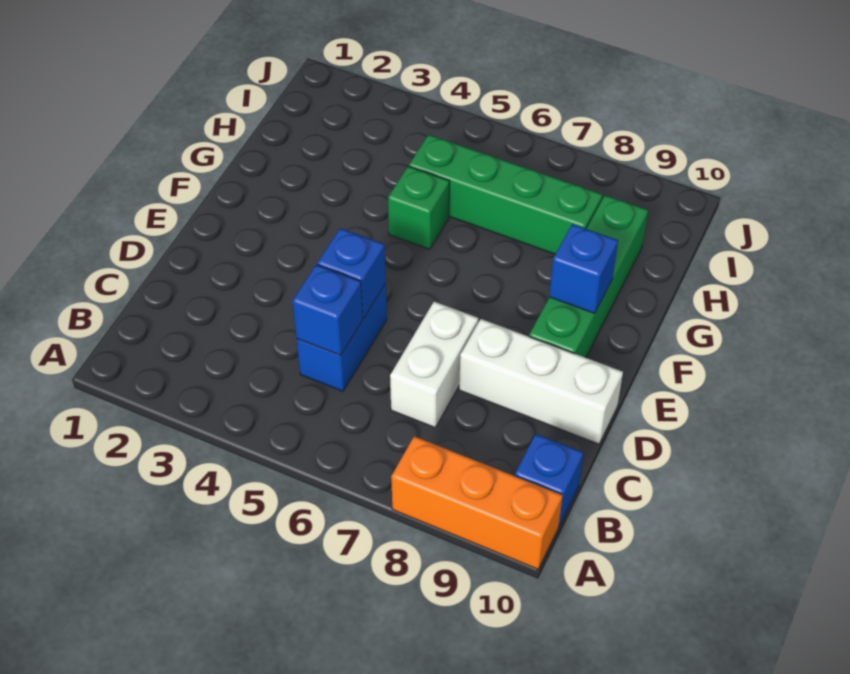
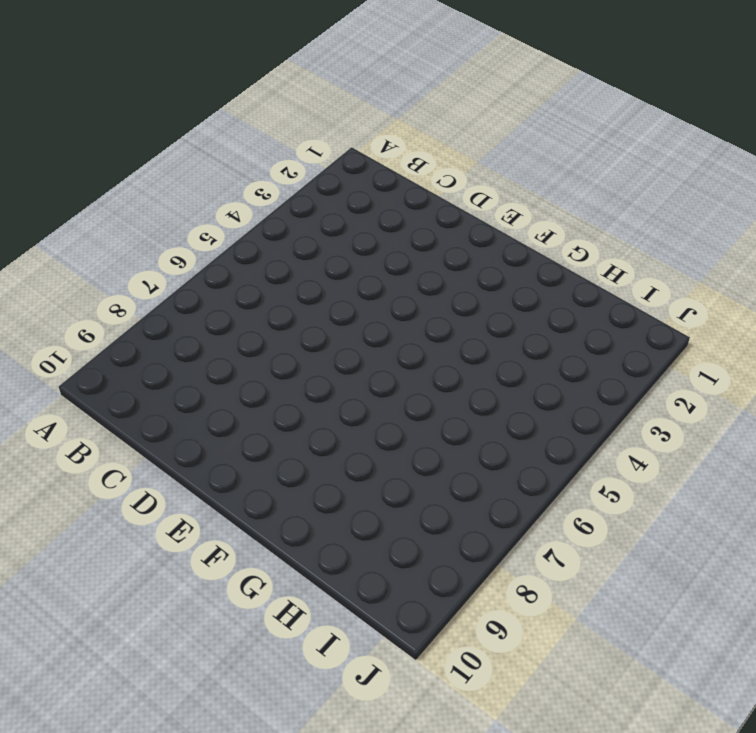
none -> orange brick A8:A10 level 1
none -> blue brick B10 level 1

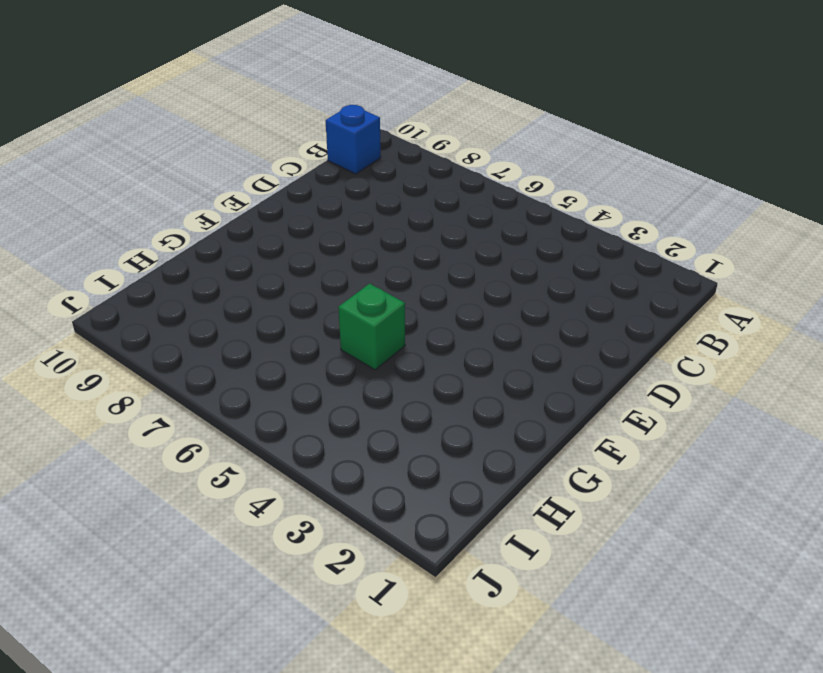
none -> orange brick A8:A10 level 1
none -> blue brick C5:D5 level 1

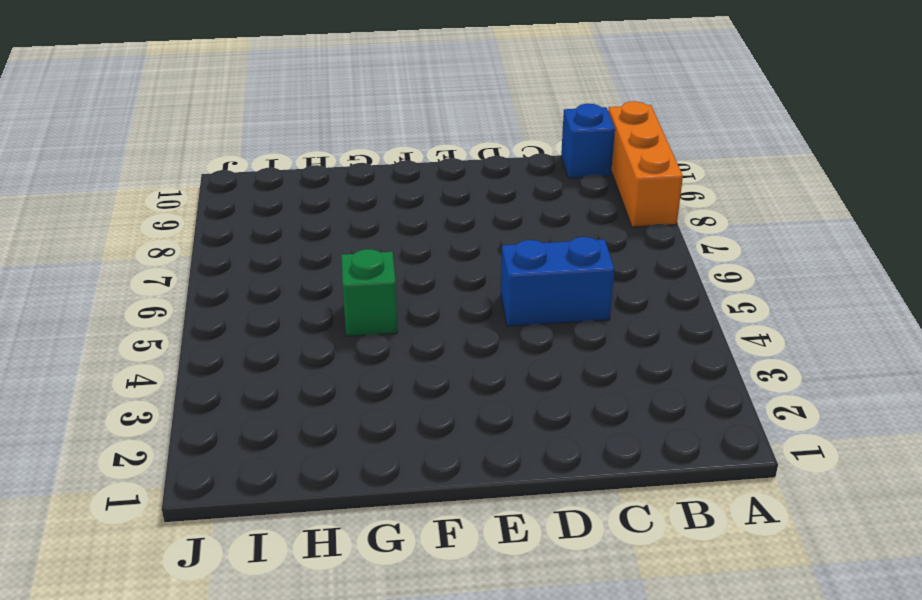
none -> white brick C7:D7 level 1
none -> white brick D8:D10 level 1

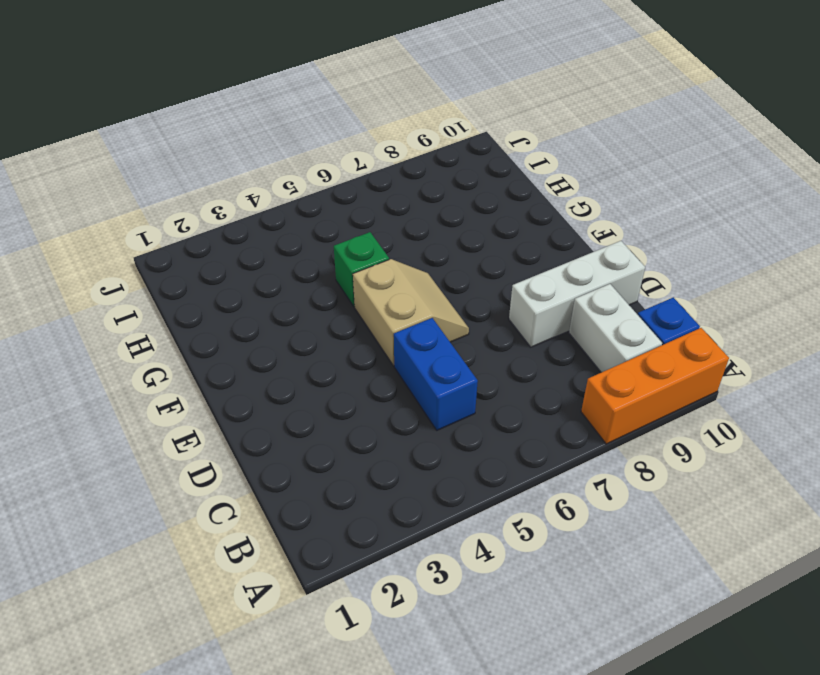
white brick B9:C9 level 1 -> white brick C7:D7 level 1
tan slope E5:F6 level 1 top 5 -> none
none -> green brick E9:H9 level 1
none -> green brick H5:H8 level 1

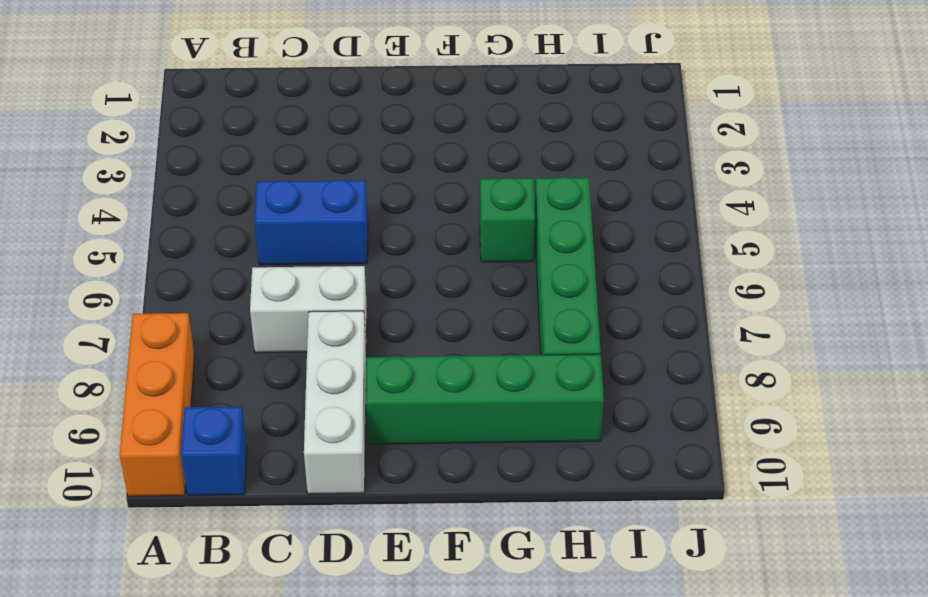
none -> blue brick C5 level 2
none -> blue brick D5 level 2

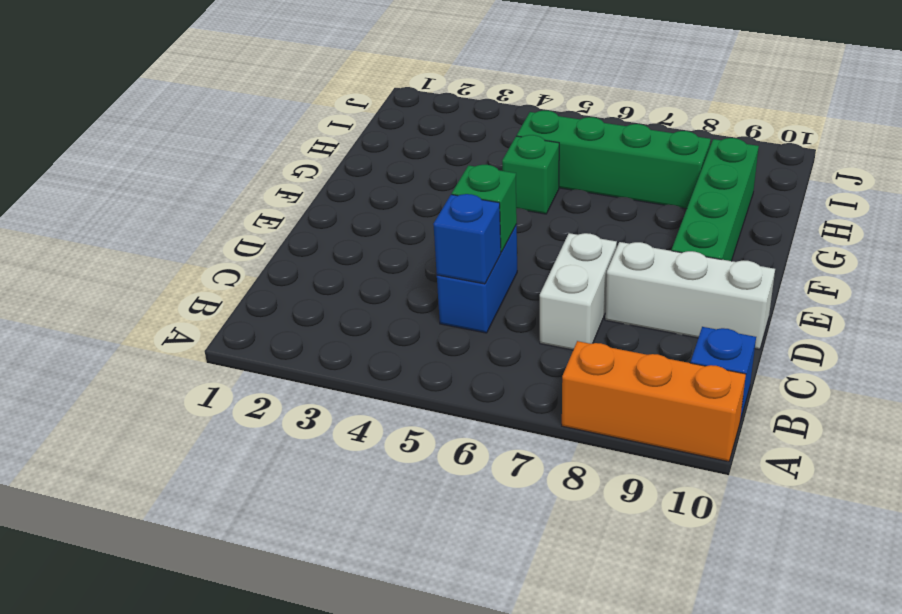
green brick D5 level 2 -> blue brick D5 level 2
none -> blue brick F9 level 2

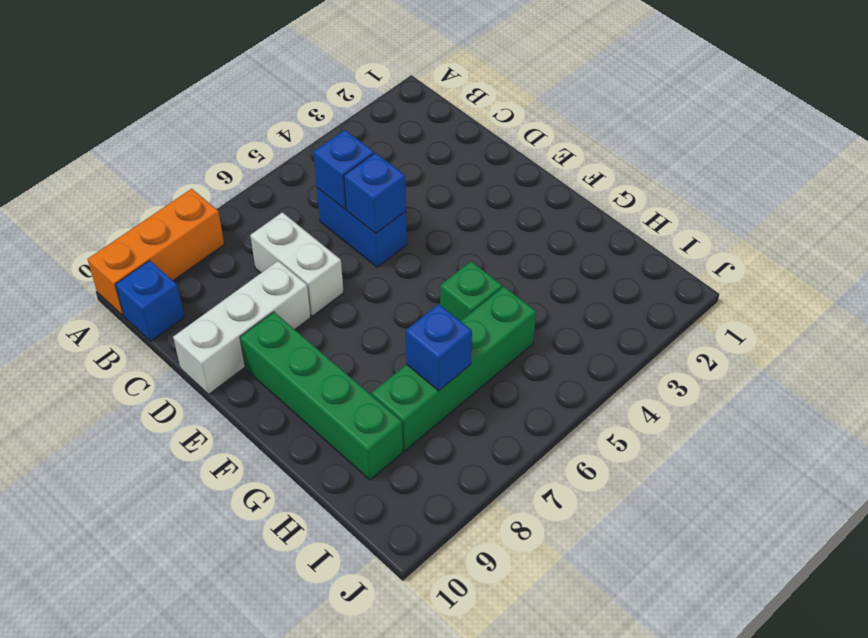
blue brick H7 level 2 -> blue brick F9 level 2

